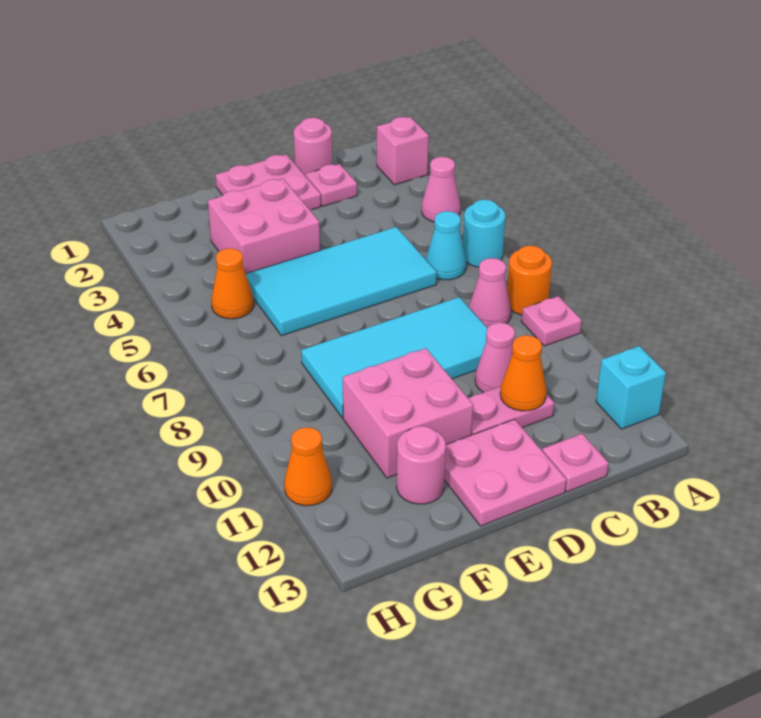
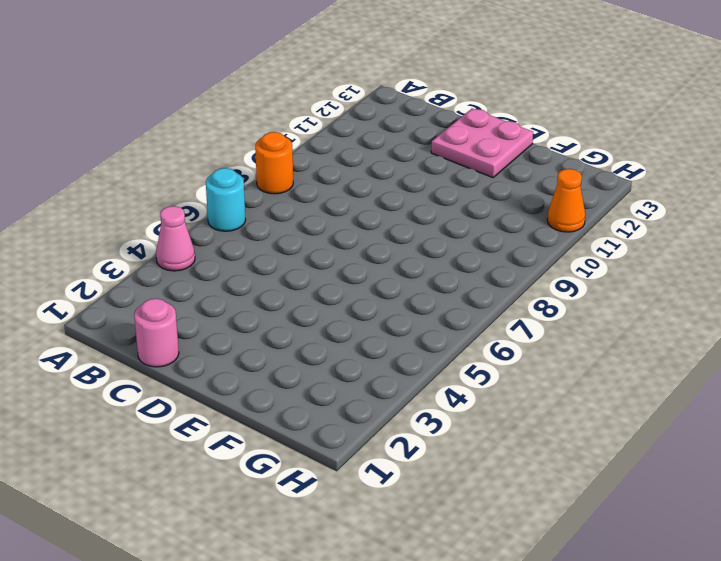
none -> pink brick A2 level 1
none -> pink plate A9 level 1
none -> cyan brick A12 level 1

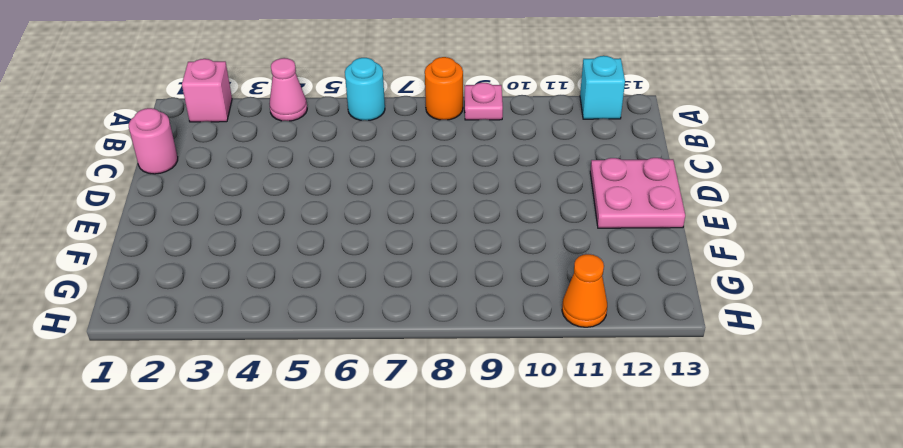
none -> cyan cone B6 level 1
none -> pink cone B8 level 1
none -> pink plate C2 level 1

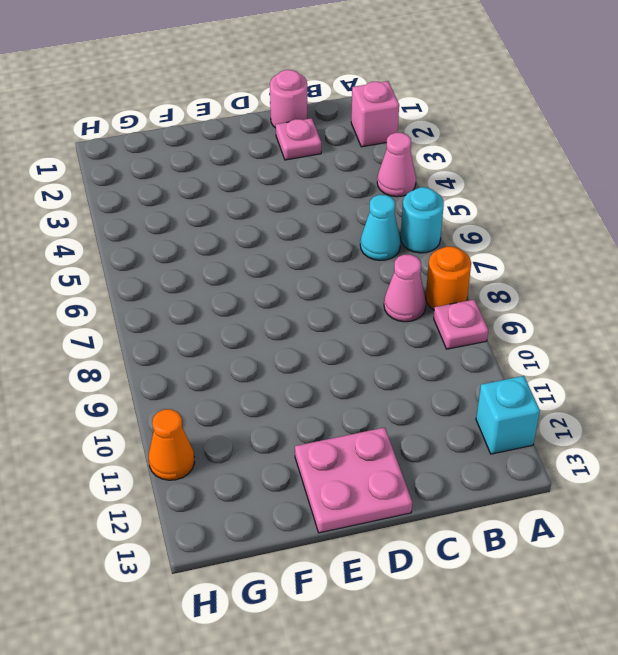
none -> cyan tile C5:F6 level 1
none -> cyan tile C8:F9 level 1
none -> pink cone C10 level 1

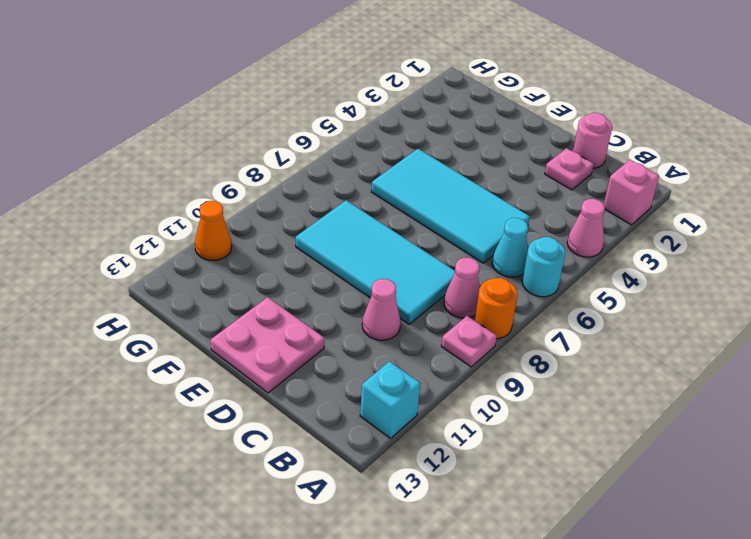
none -> pink plate C11:D11 level 1
none -> pink plate C13 level 1
none -> pink plate D1:E2 level 1

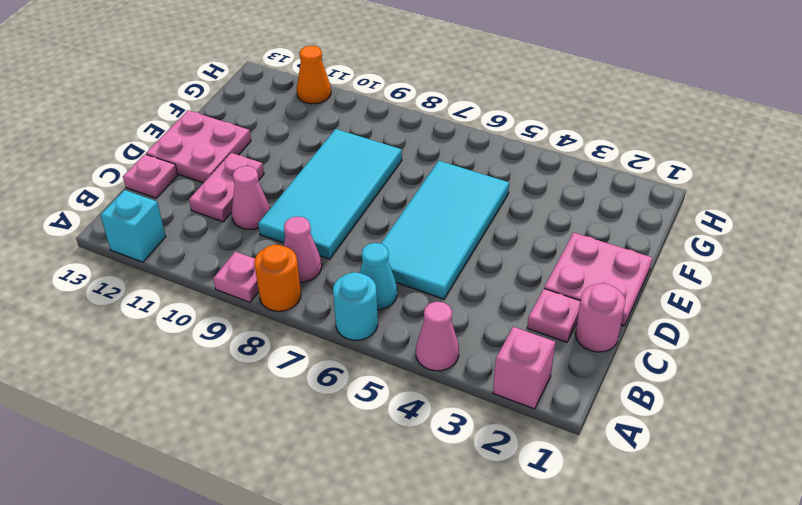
none -> pink brick E3:F4 level 1
none -> pink brick E10:F11 level 1
none -> pink round brick F12 level 1

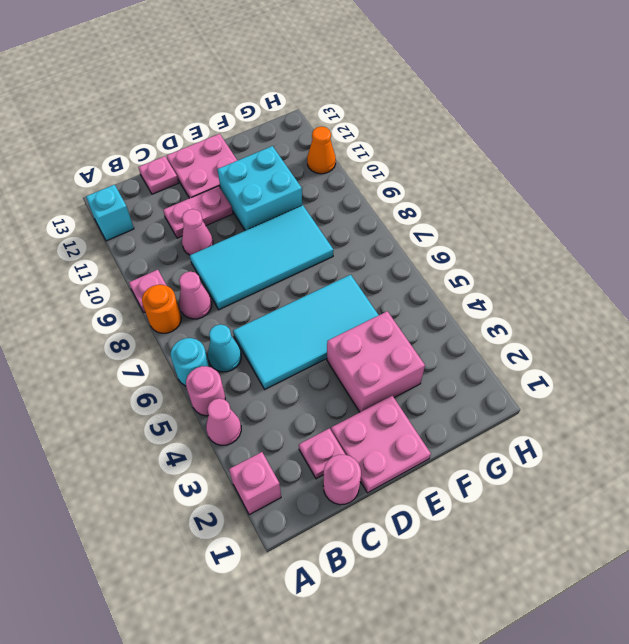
pink round brick A5 level 1 -> pink round brick F12 level 1
cyan brick E10:F11 level 1 -> pink brick E10:F11 level 1
none -> orange cone G5 level 1
none -> orange cone C11 level 2

